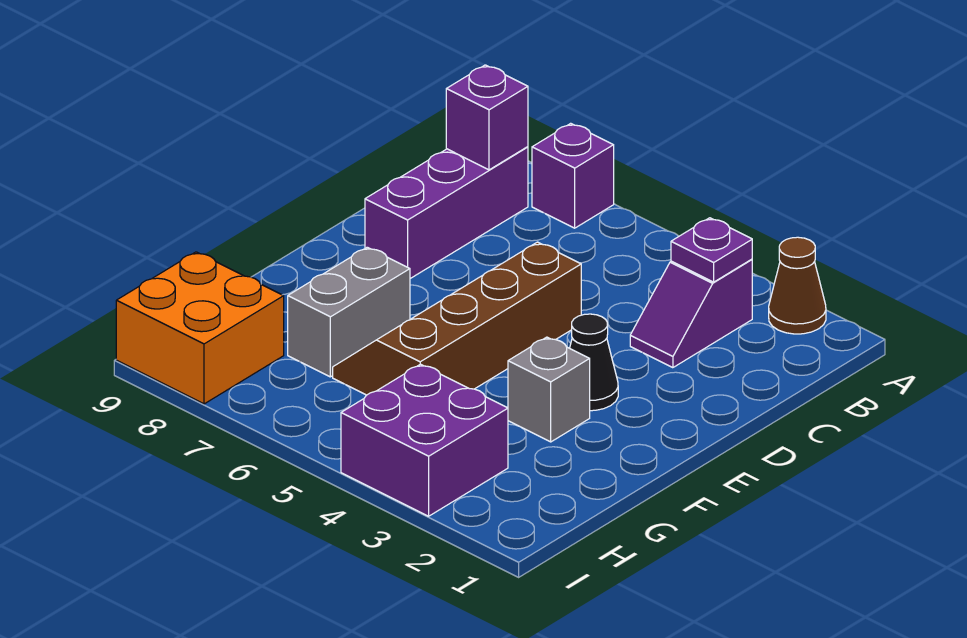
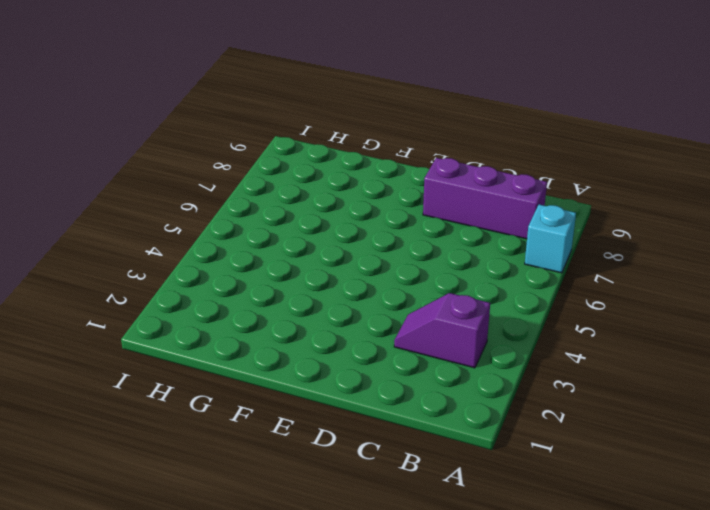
cyan brick A7 level 1 -> purple brick A7 level 1
none -> brown cone A2 level 1
none -> brown slope D5:G6 level 1 top 5
none -> black cone E3 level 1

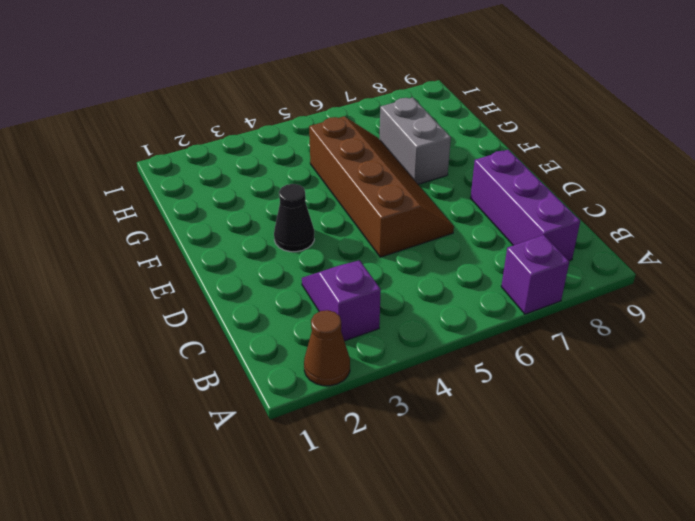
none -> grey brick F3 level 1
none -> purple brick H3:I4 level 1
none -> orange brick H8:I9 level 1

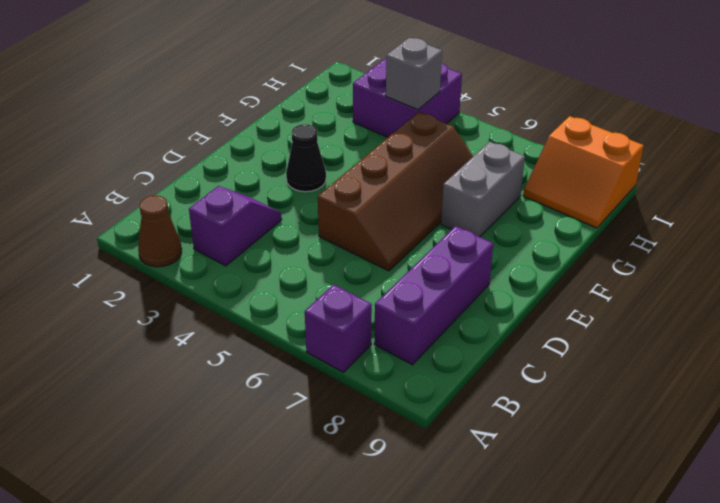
grey brick H4 level 2 -> grey brick F3 level 1
orange slope H8:I9 level 1 top I -> orange brick H8:I9 level 1
none -> purple plate B3 level 2
none -> purple brick B8 level 2

